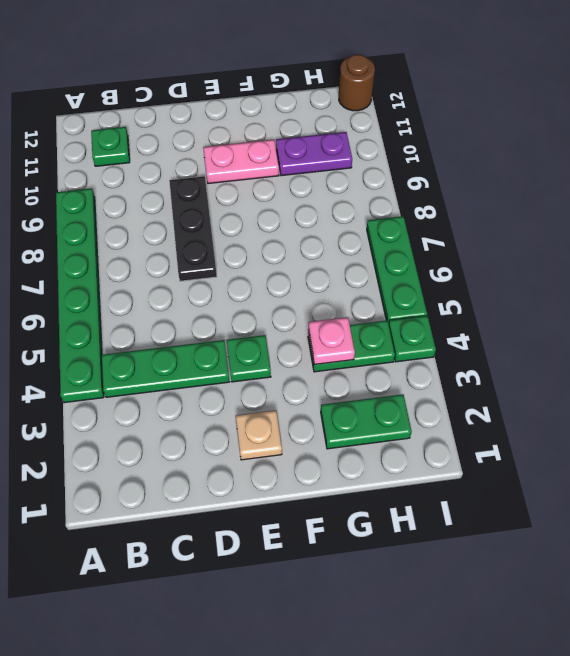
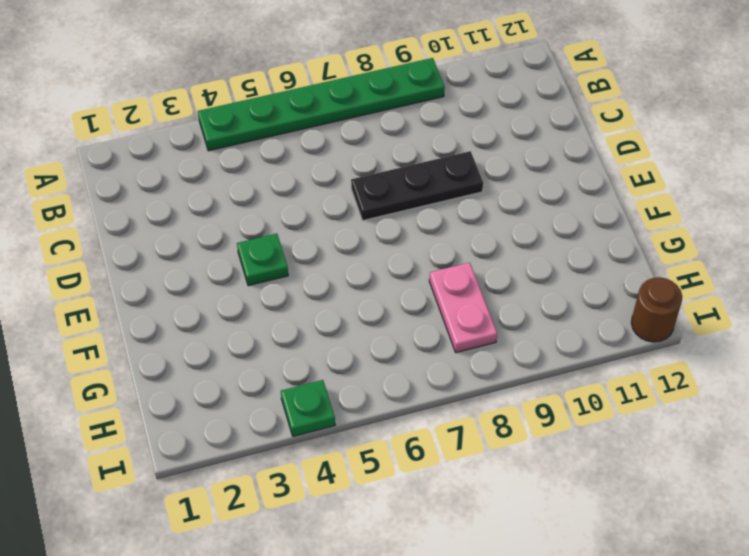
pink plate G8:H8 level 1 -> pink plate E10:F10 level 1
none -> green plate B4:D4 level 1
none -> green plate B11 level 1
none -> tan plate E2 level 1

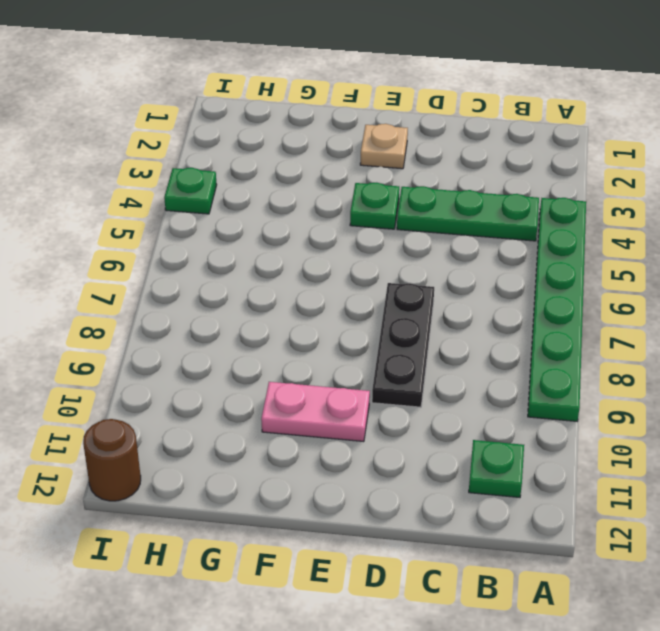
none -> green plate G2:H2 level 1
none -> green plate G4:H4 level 1
none -> purple plate G10:H10 level 1

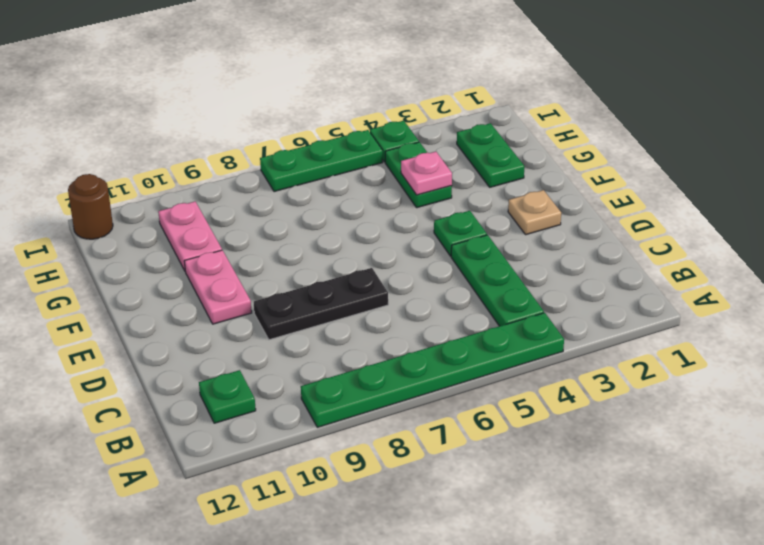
pink plate G10:H10 level 1 -> purple plate G10:H10 level 1

